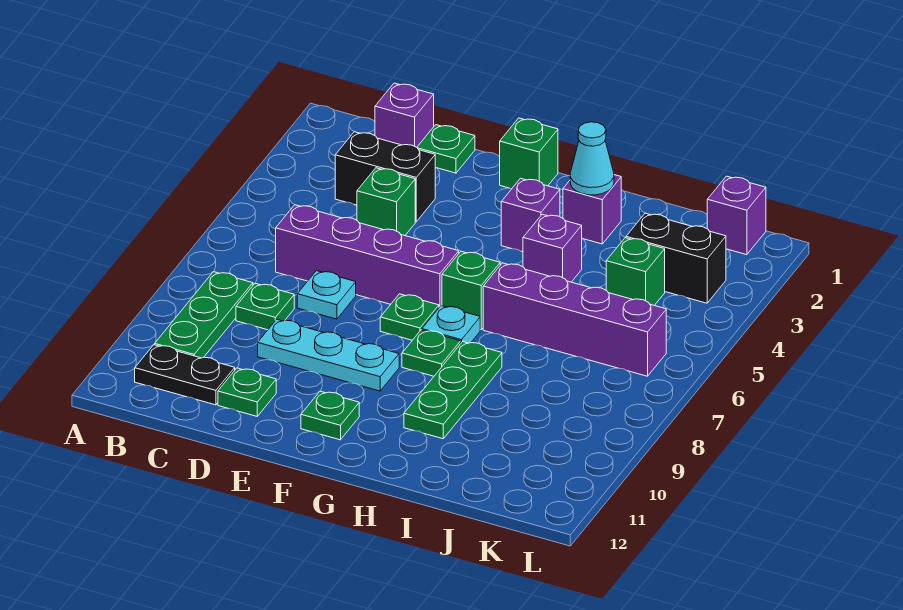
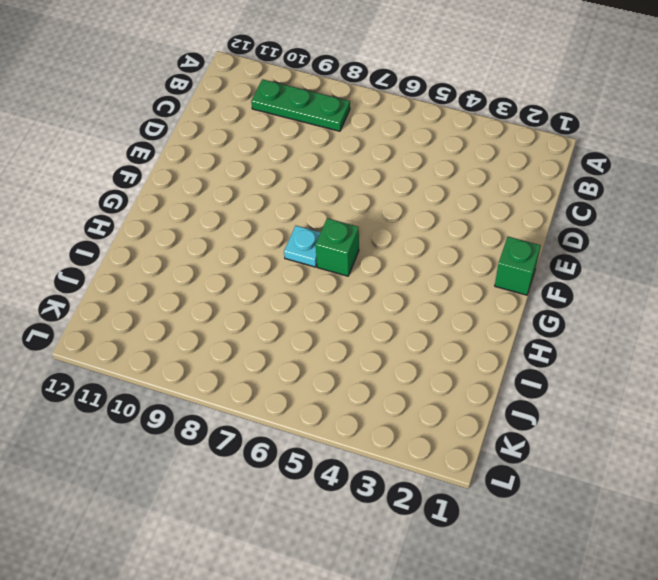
none -> black plate B11:C11 level 1
none -> purple brick C1 level 1
none -> black brick C3:D3 level 1

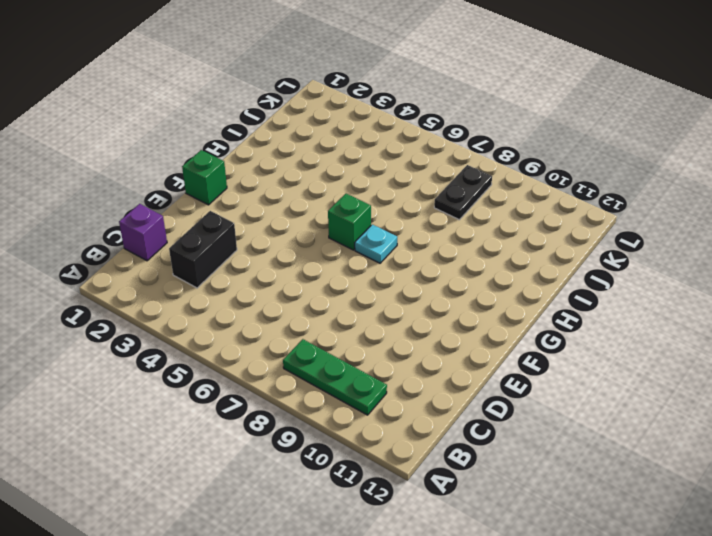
black plate J8:K8 level 1 -> black plate B11:C11 level 1
none -> purple brick C6:F6 level 1
none -> green plate C8 level 1
none -> green plate D1 level 1

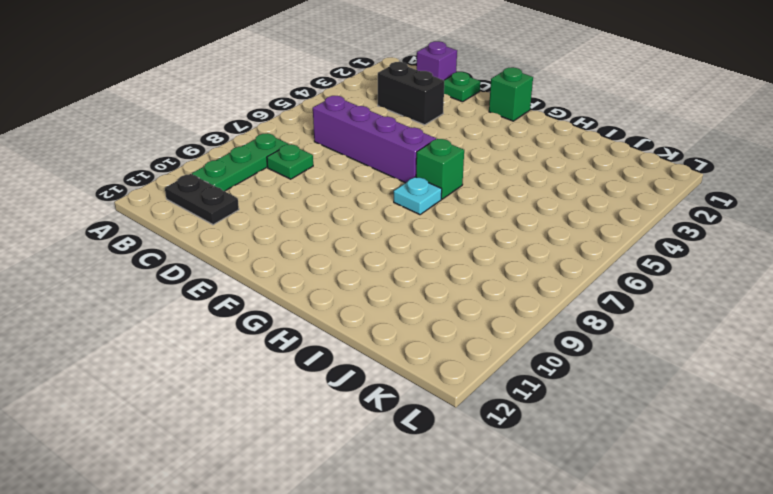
none -> green brick D4 level 1
none -> cyan plate D7 level 1
none -> cyan plate D9:F9 level 1

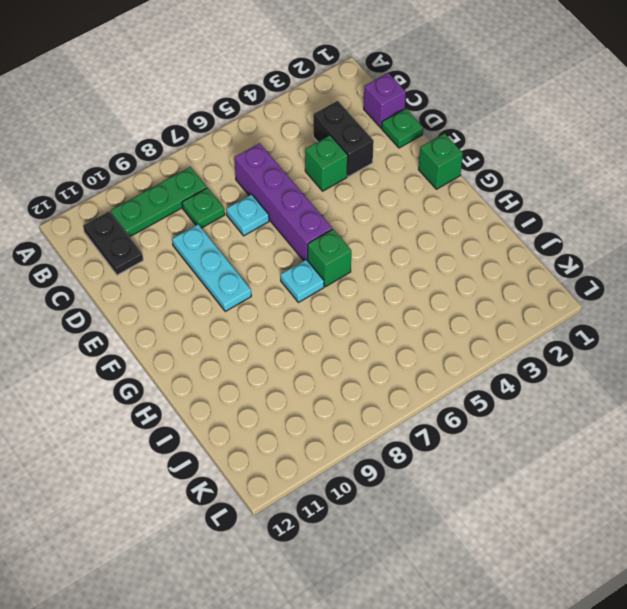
none -> green plate D11 level 1
none -> green plate F7 level 1
none -> green plate F11 level 1

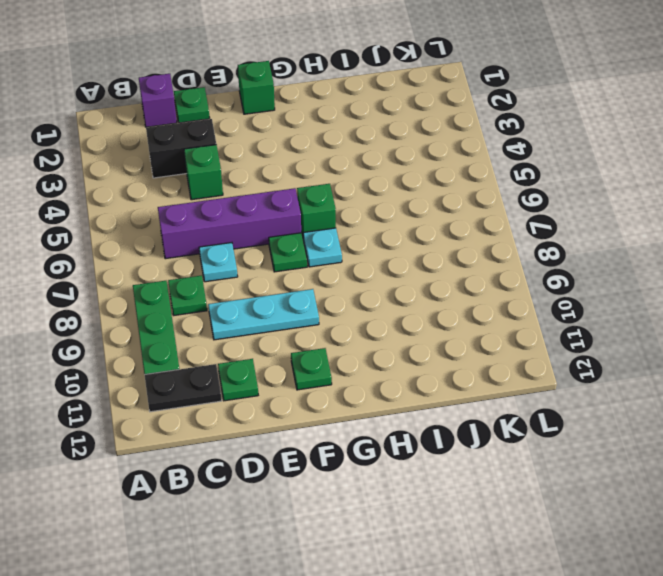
none -> purple brick G3 level 1
none -> green plate G8 level 1
none -> purple brick H2 level 1

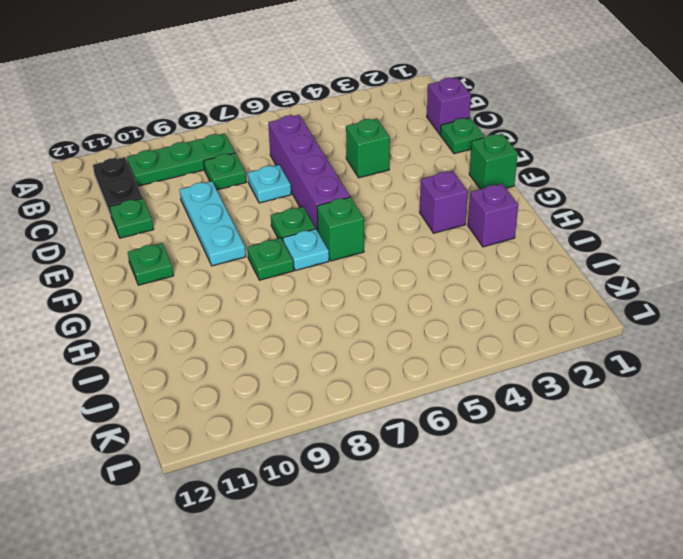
none -> black brick C3:D3 level 1
none -> purple brick H4 level 1
none -> purple brick H6:K6 level 1

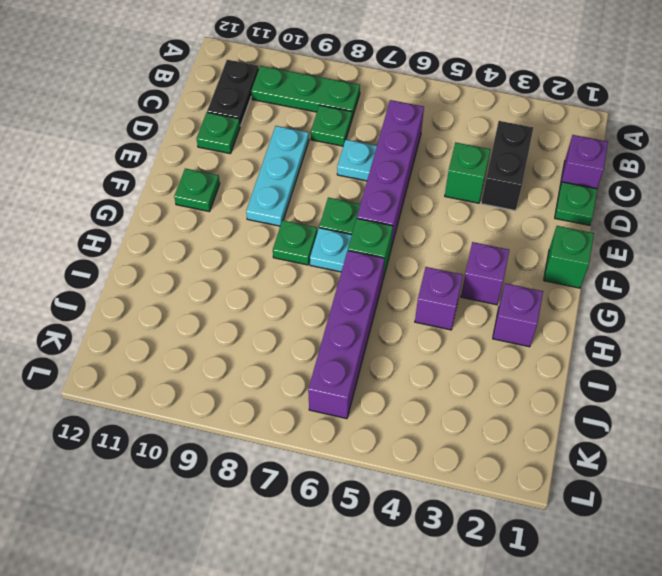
none -> green plate H8:H10 level 1
none -> black brick J3:K3 level 1
none -> green brick J4 level 1

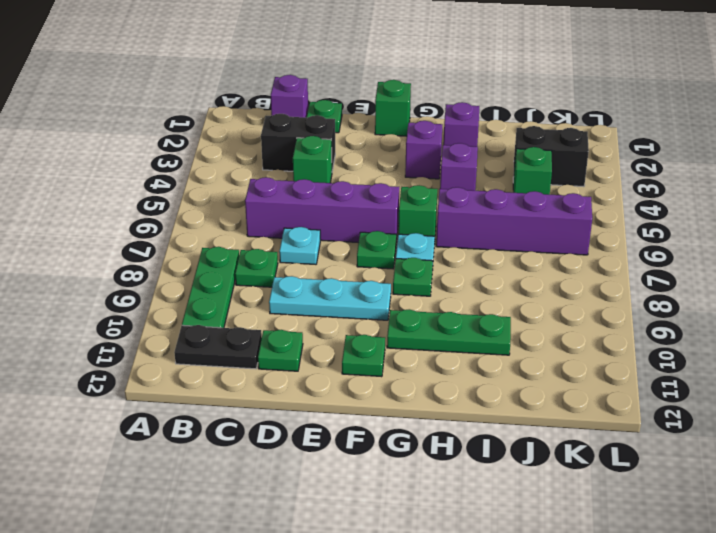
green plate G10:I10 level 1 -> green plate H8:H10 level 1
none -> purple brick K1 level 1
none -> cyan cone H2 level 2

